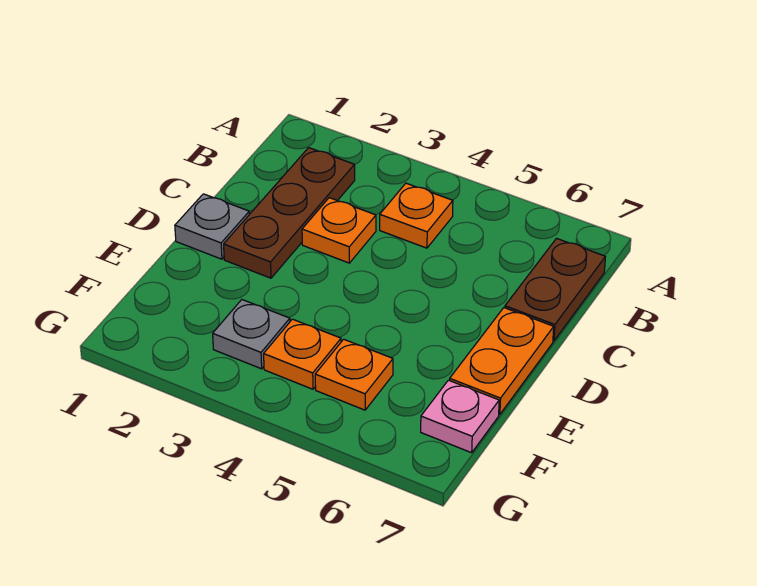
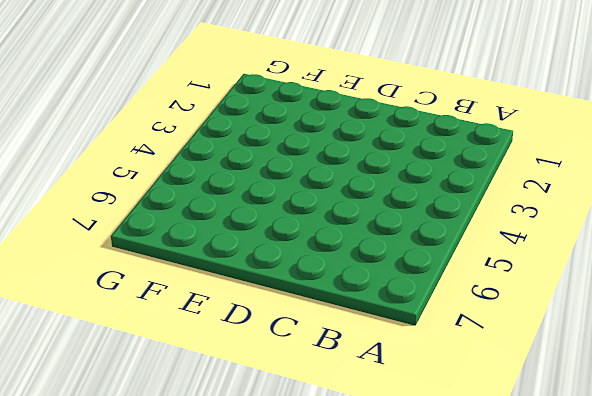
none -> brown plate B2:D2 level 1
none -> orange plate B4 level 1

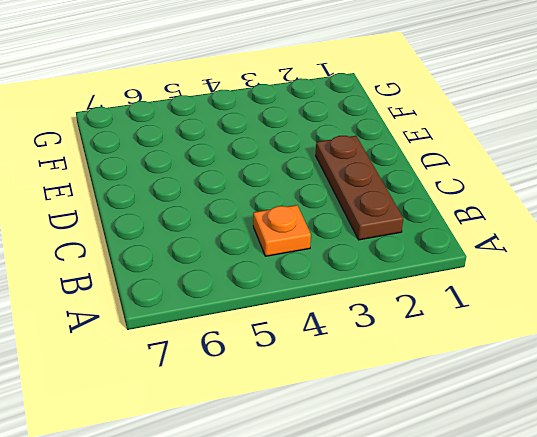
none -> brown plate B7:C7 level 1
none -> orange plate C3 level 1

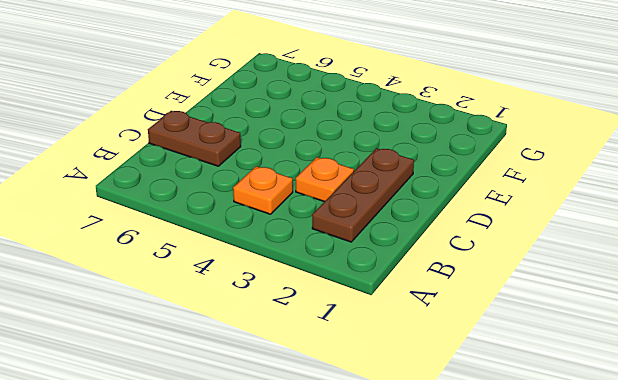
brown plate C6:C7 level 1 -> brown plate B7:C7 level 1
none -> grey plate D1 level 1
none -> orange plate D7:E7 level 1

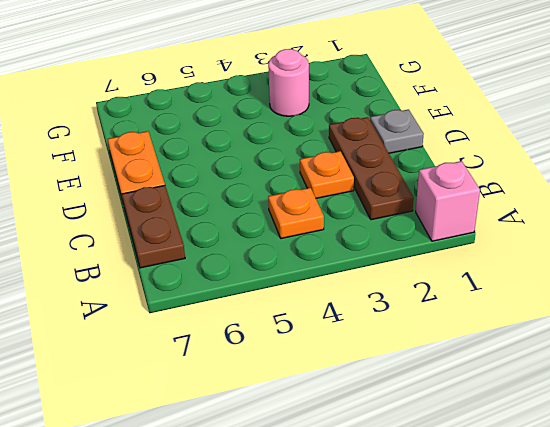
pink brick A1 level 1 -> none
pink round brick F3 level 1 -> grey plate F3 level 1
none -> orange plate F4 level 1
none -> orange plate F5 level 1

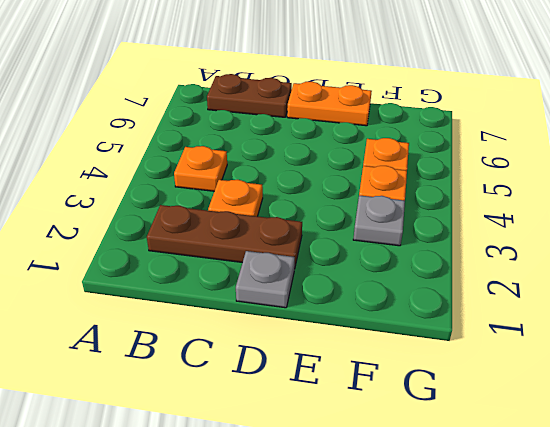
none -> pink plate F7 level 1

